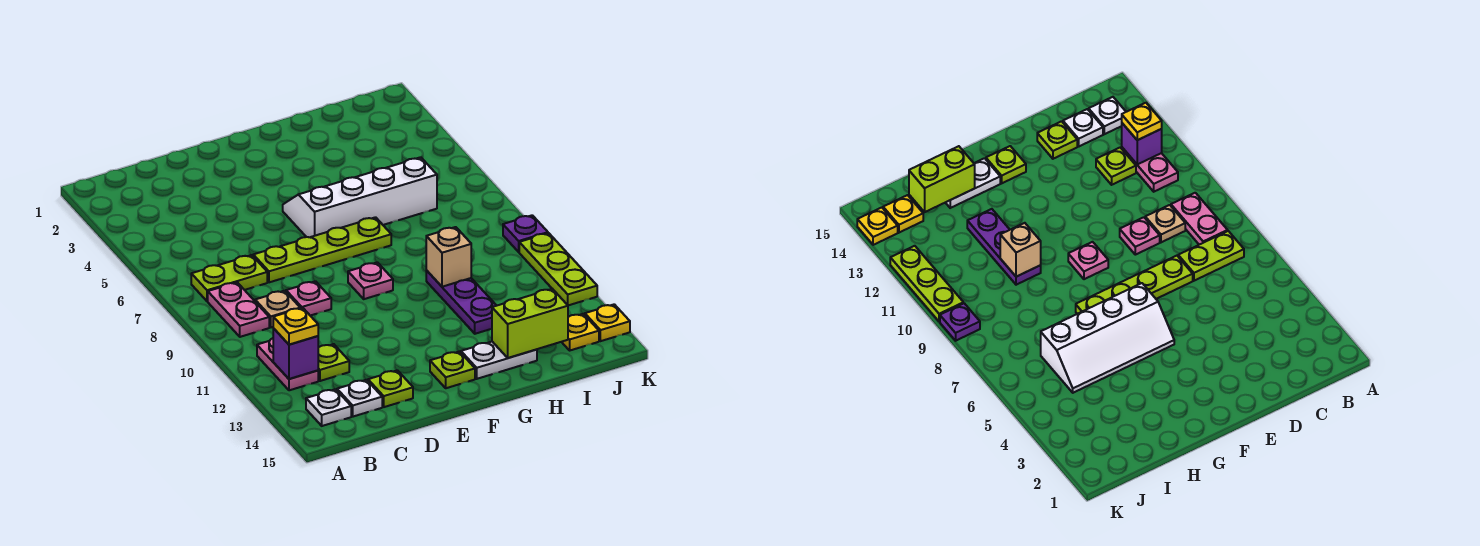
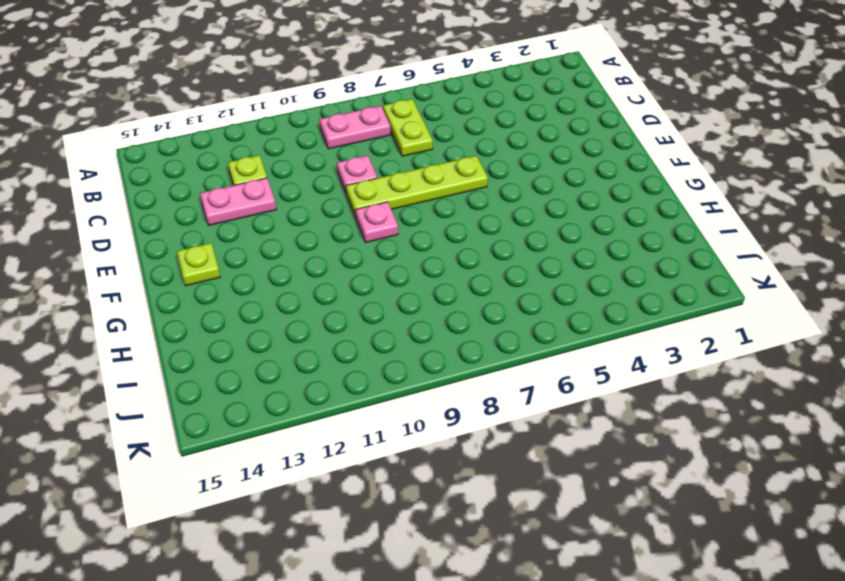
pink plate D12:D13 level 1 -> pink plate B11:B12 level 1
lime plate E6:E9 level 1 -> lime plate D7:G7 level 1
none -> white plate B14 level 1
none -> tan plate C9 level 1
none -> white plate C14 level 1

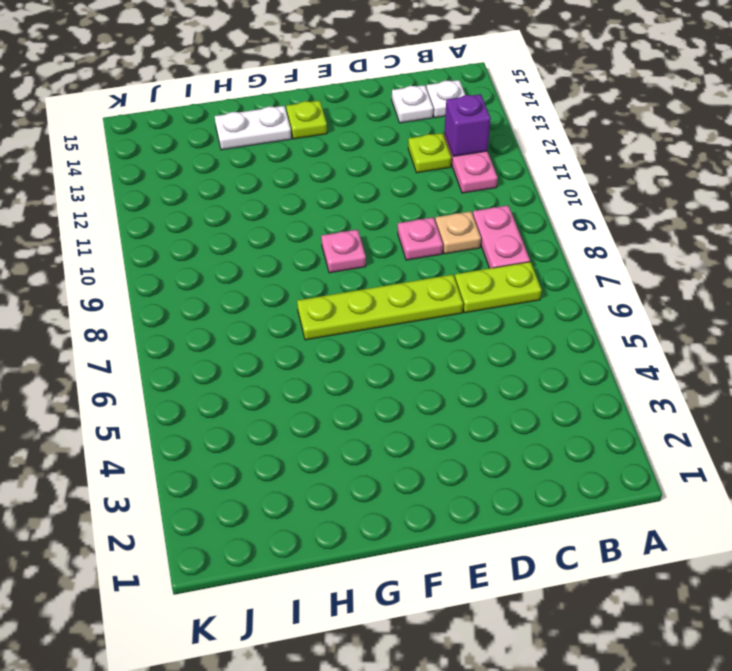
none -> lime plate D14 level 1
none -> white slope F5:I6 level 1 top 6
none -> purple plate H10:H12 level 1

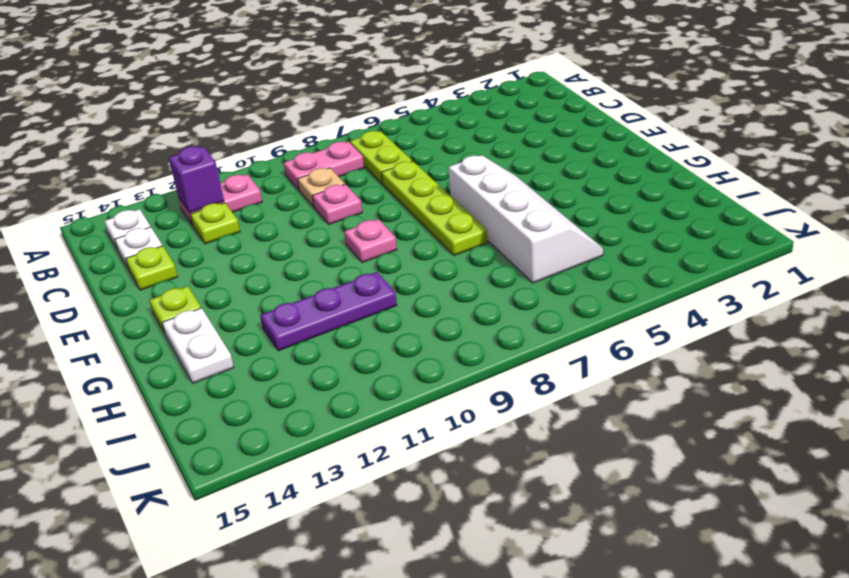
none -> yellow plate J14 level 1
none -> purple plate K9 level 1
none -> lime plate K10:K12 level 1

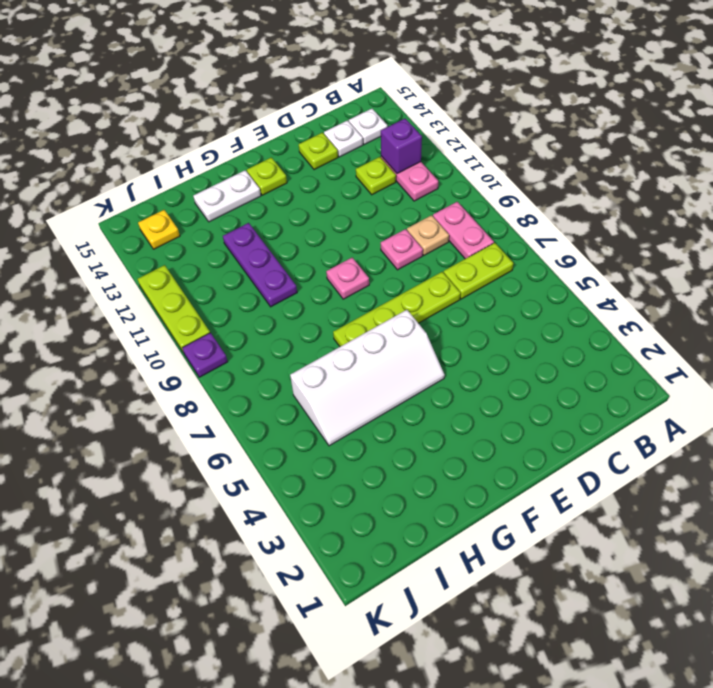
none -> yellow plate K14 level 1
none -> tan brick H10 level 2
none -> lime brick H14:I14 level 2

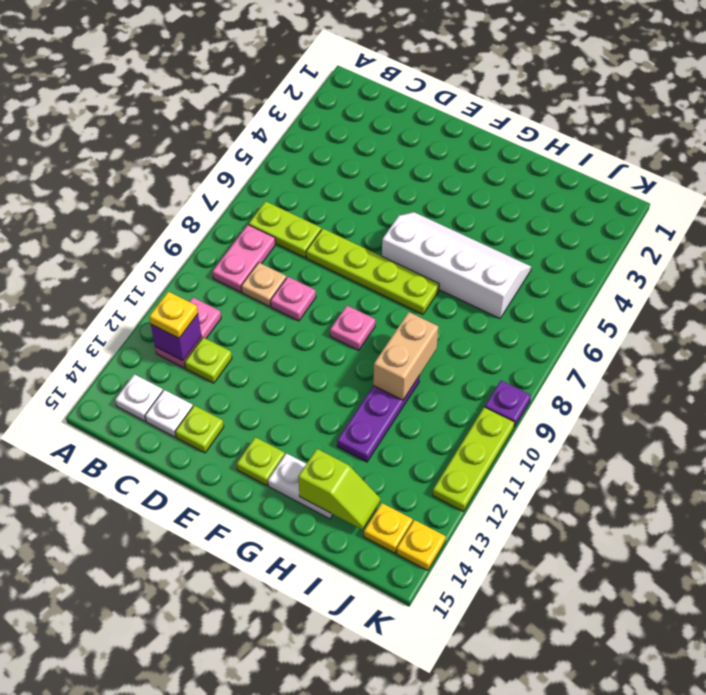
tan brick H9:H10 level 2 -> tan brick H10 level 2
lime slope H14:I14 level 2 top H -> lime brick H14:I14 level 2

